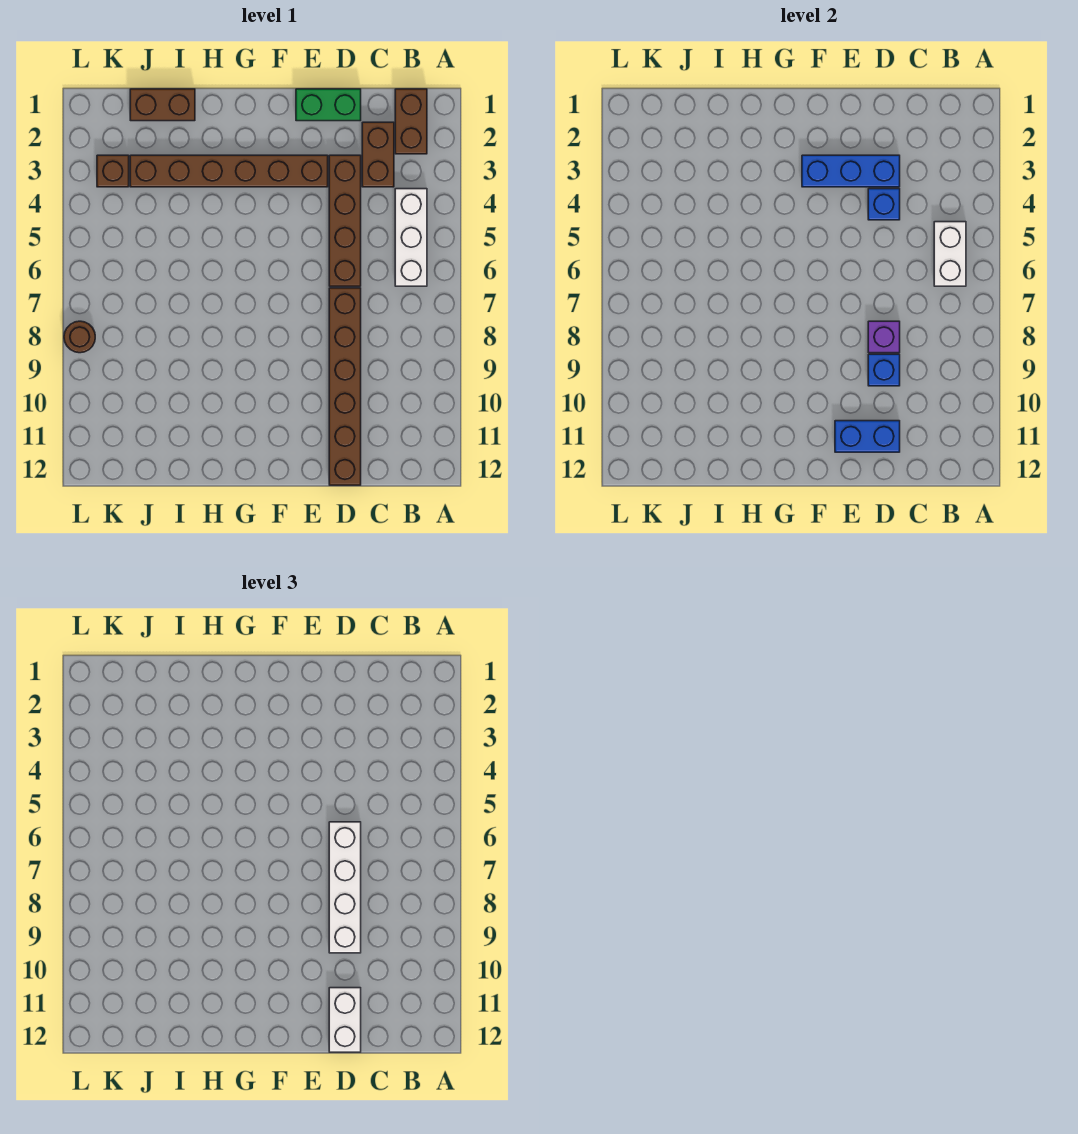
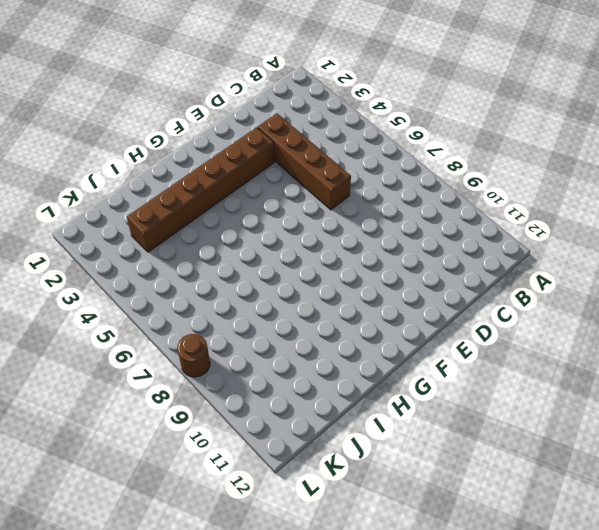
none -> brown brick B1:B2 level 1
none -> white brick B4:B6 level 1
none -> brown brick C2:C3 level 1

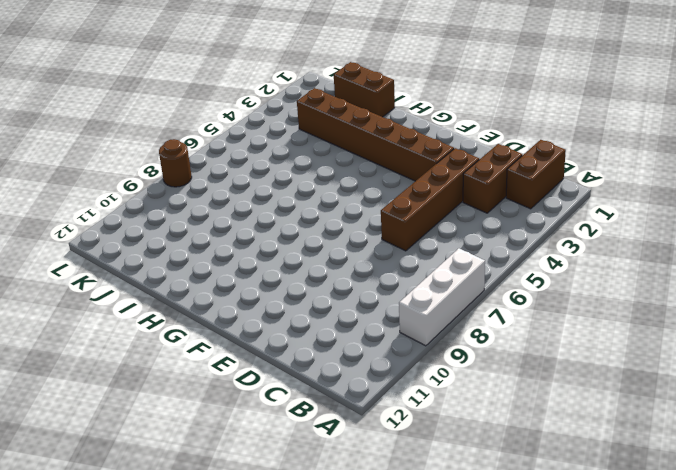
white brick A7:A9 level 1 -> white brick B4:B6 level 1
none -> green brick D1:E1 level 1
none -> brown brick D7:D12 level 1
none -> brown brick K3 level 1

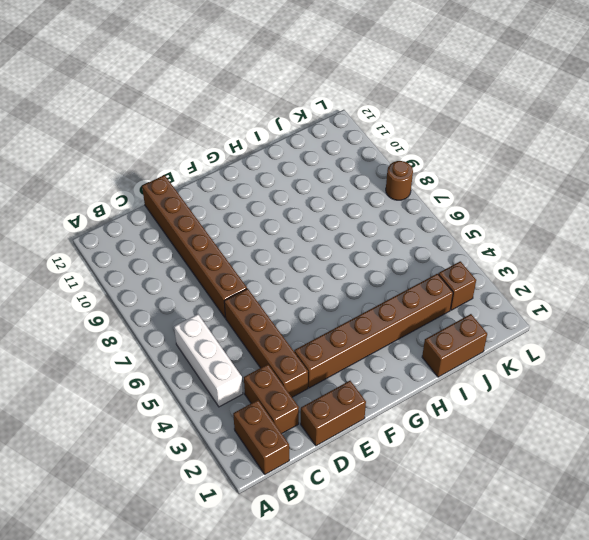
brown brick D1:E1 level 1 -> green brick D1:E1 level 1
none -> white brick B5:B6 level 2
none -> blue brick D3:F3 level 2
none -> blue brick D4 level 2

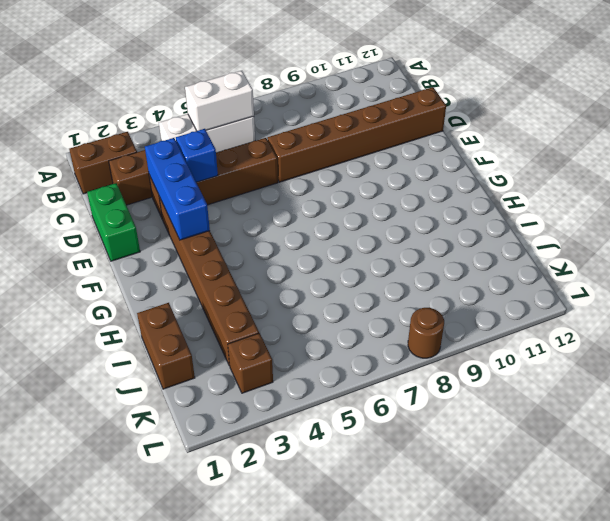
none -> purple brick D8 level 2
none -> blue brick D9 level 2
none -> blue brick D11:E11 level 2

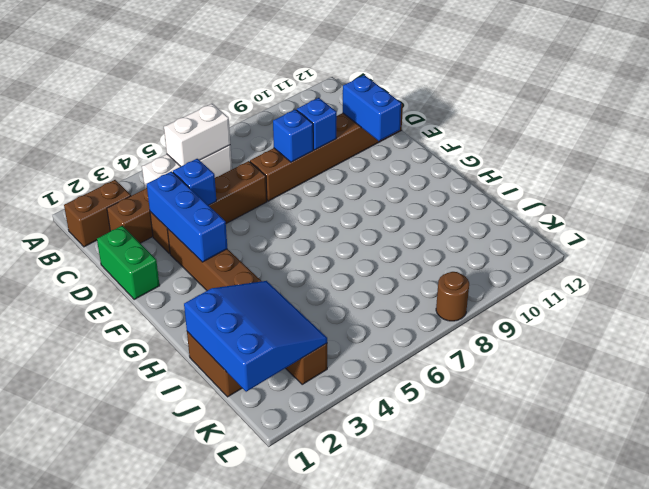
blue brick D8 level 2 -> purple brick D8 level 2
blue slope I1:K3 level 2 top 1 -> none
none -> white brick D6:D9 level 3
none -> white brick D11:D12 level 3

